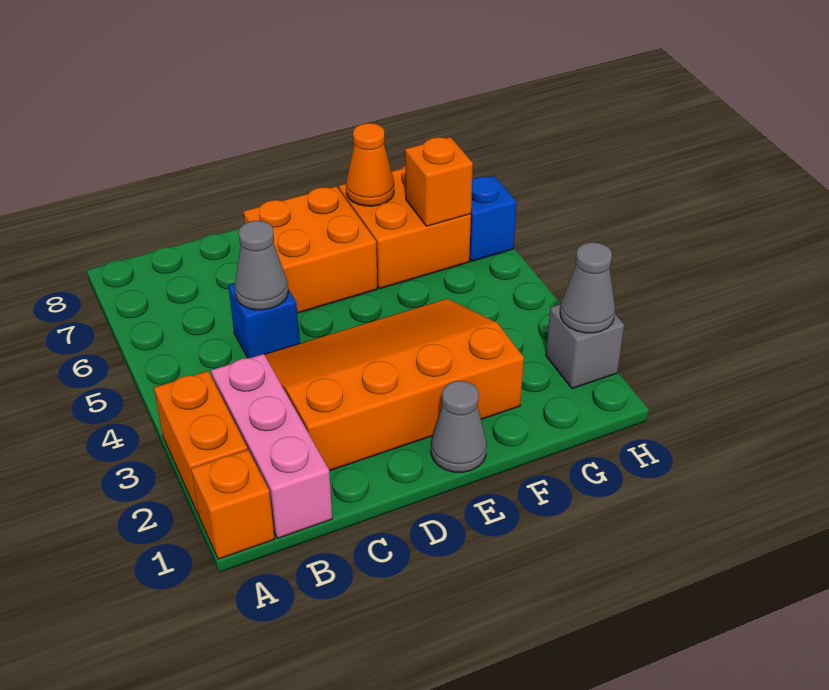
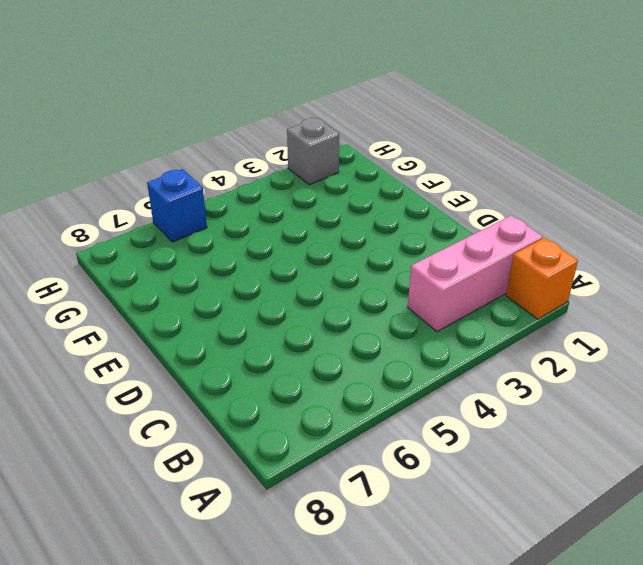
none -> orange brick A2:A3 level 1
none -> orange slope C2:F4 level 1 top 2
none -> blue brick C5 level 1

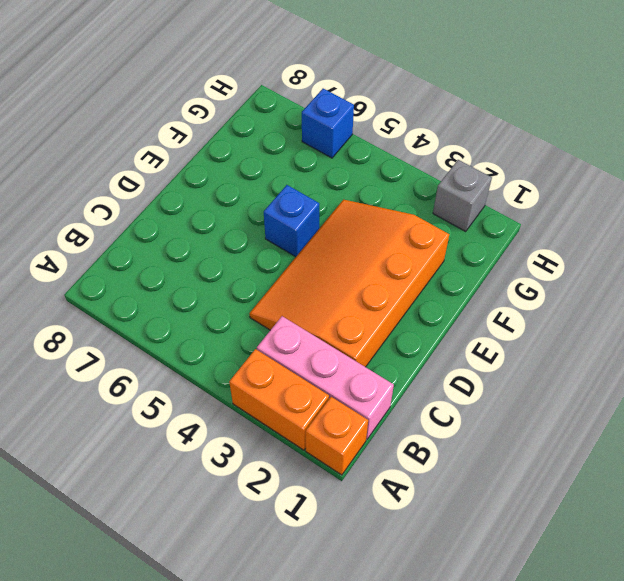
blue brick E5 level 1 -> blue brick C5 level 1
none -> orange brick D6:E7 level 1
none -> grey cone E1 level 1
none -> orange brick F6:G7 level 1

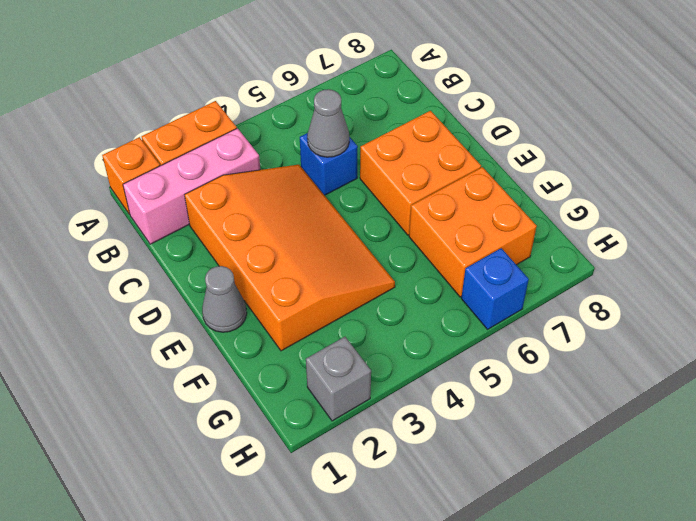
none -> orange cone F7 level 2
none -> orange brick G6 level 2
none -> grey cone H2 level 2

